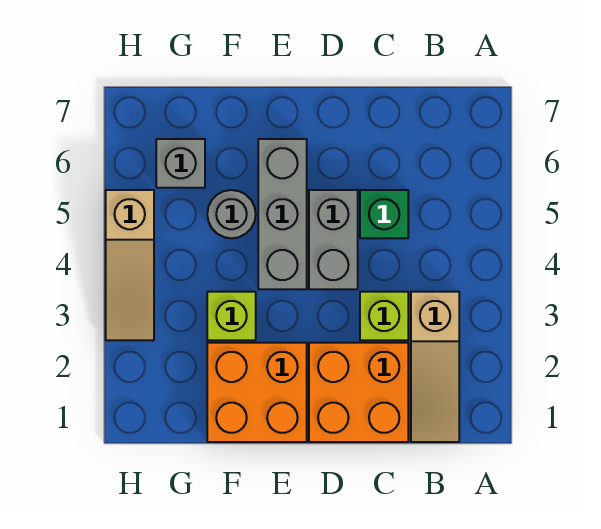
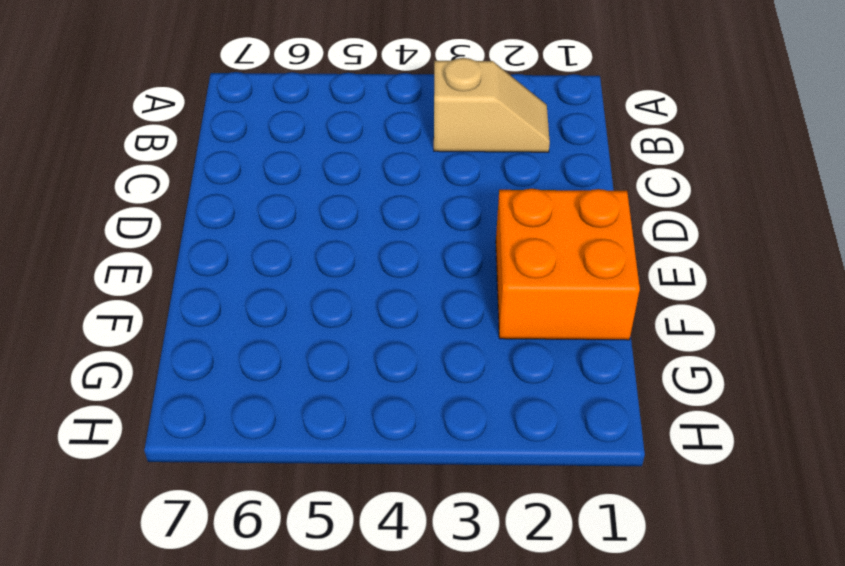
tan slope B2:B3 level 1 top 3 -> tan slope B1:B3 level 1 top 3
none -> orange brick C1:D2 level 1
none -> lime brick C3 level 1

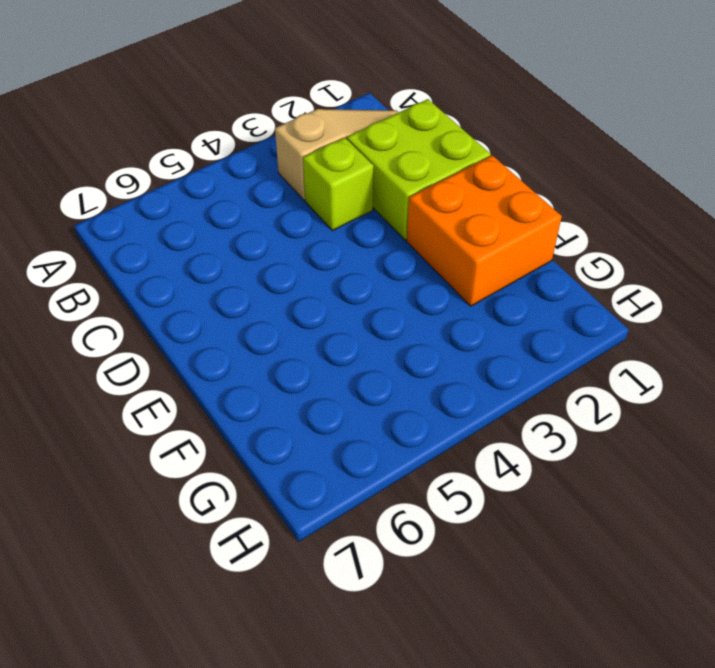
lime brick C1:D2 level 1 -> orange brick C1:D2 level 1
none -> green brick C5 level 1
none -> grey brick D4:D5 level 1

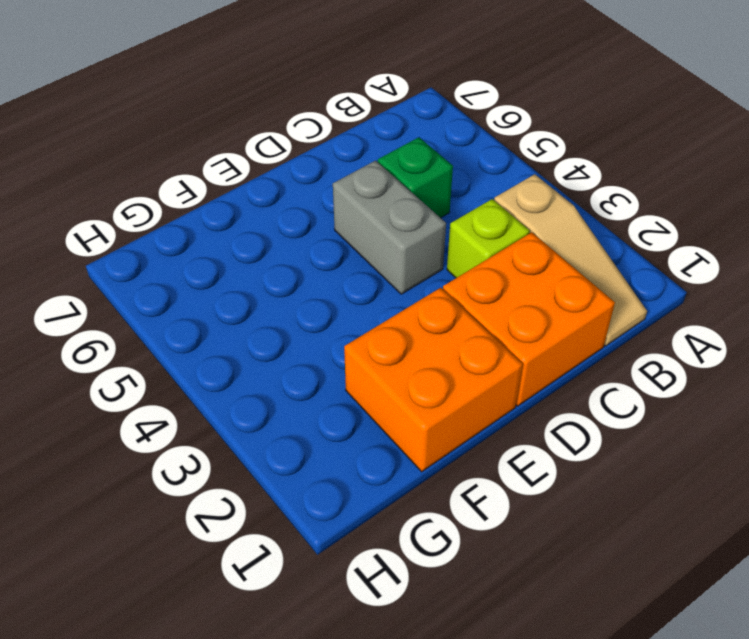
none -> grey brick E4:E6 level 1
none -> lime brick F3 level 1

